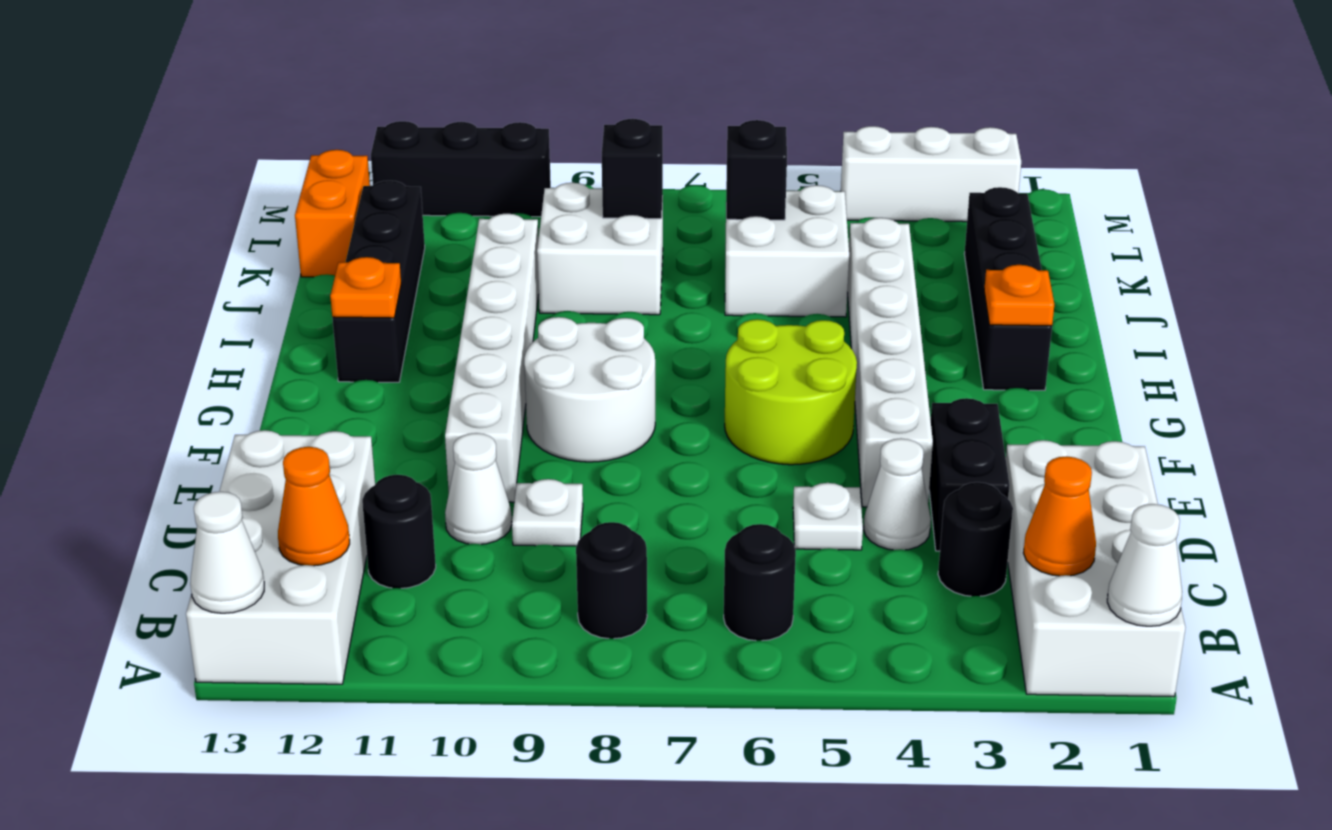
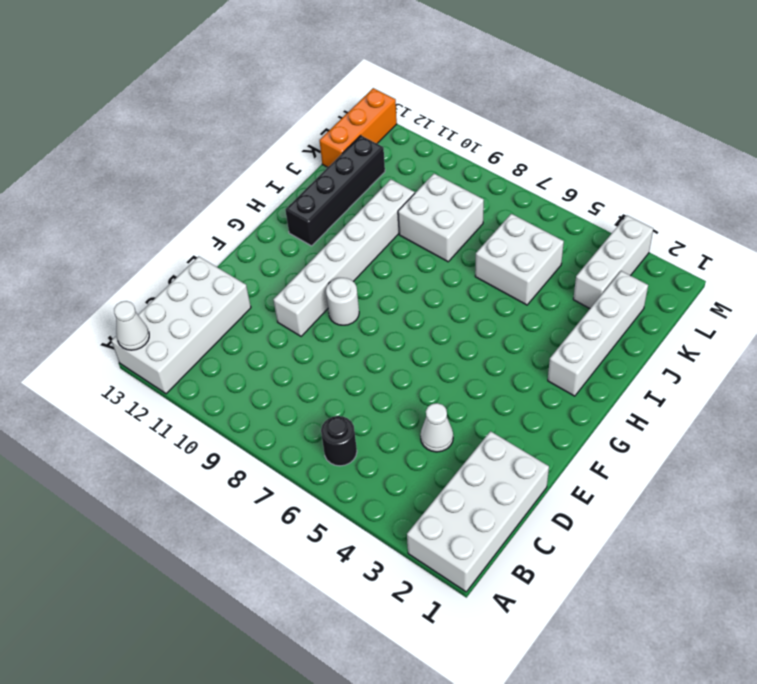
white round brick F9 level 1 -> white round brick F8:G9 level 1
white brick H2:K2 level 1 -> black brick H2:K2 level 1
white brick K3:M3 level 1 -> white brick M2:M4 level 1
orange brick K13:M13 level 1 -> orange brick K13:L13 level 1
none -> black round brick B8 level 1
none -> black round brick C3 level 1
none -> black round brick C11 level 1
none -> black brick D3:E3 level 1

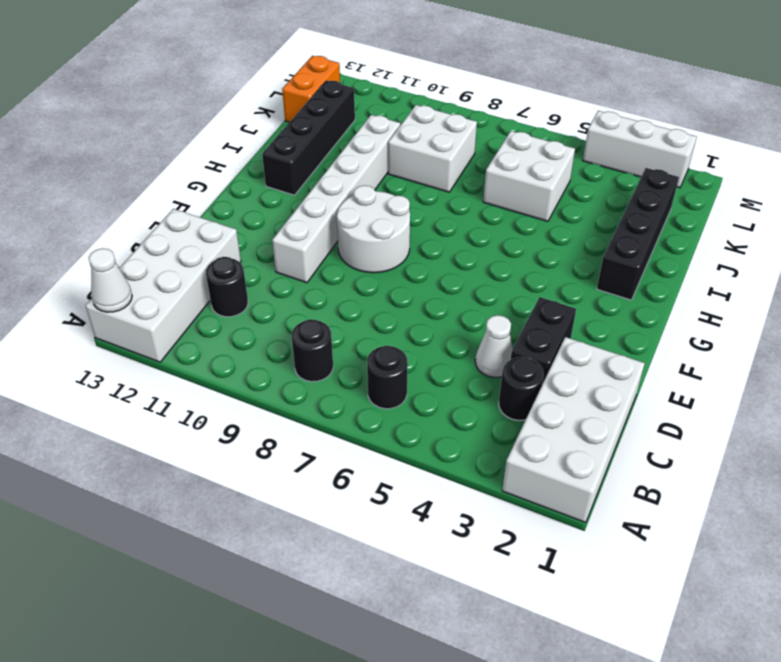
none -> white plate D5 level 1
none -> white plate D9 level 1
none -> white cone D10 level 1
none -> white brick E4:J4 level 1

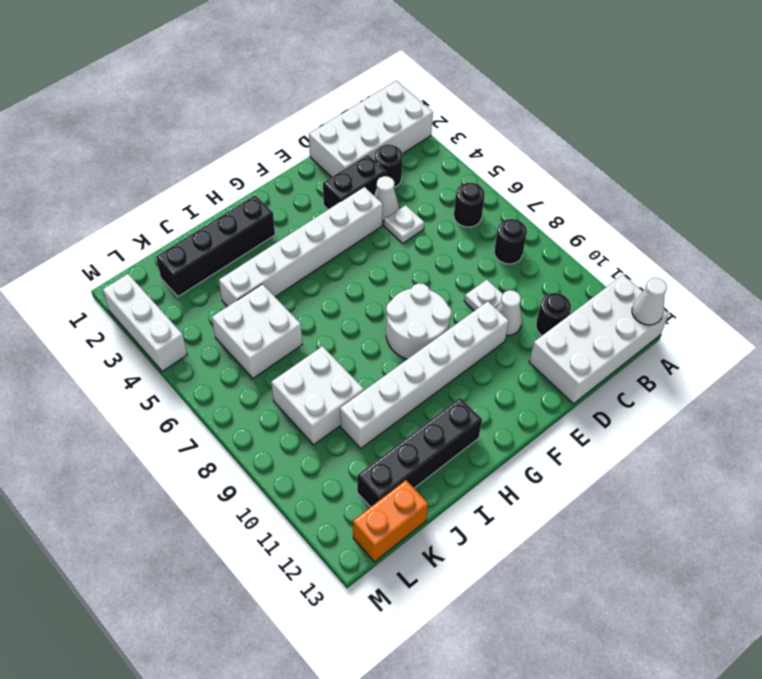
none -> lime round brick F5:G6 level 1
none -> black brick M10:M12 level 1
none -> white cone A1 level 2
none -> orange cone B2 level 2

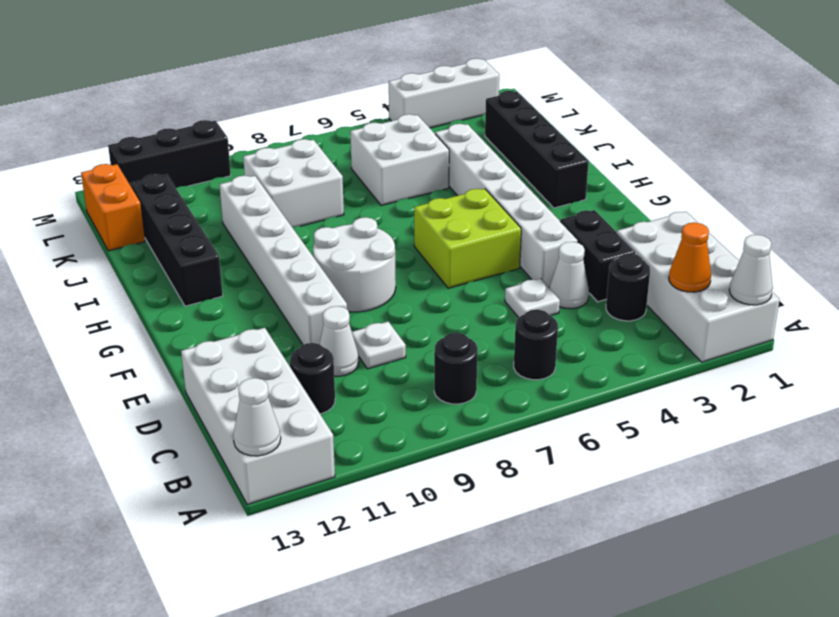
lime brick F5:G6 level 1 -> lime round brick F5:G6 level 1
none -> orange cone B12 level 2
none -> orange plate H2 level 2
none -> orange plate H12 level 2
none -> black brick K6 level 2

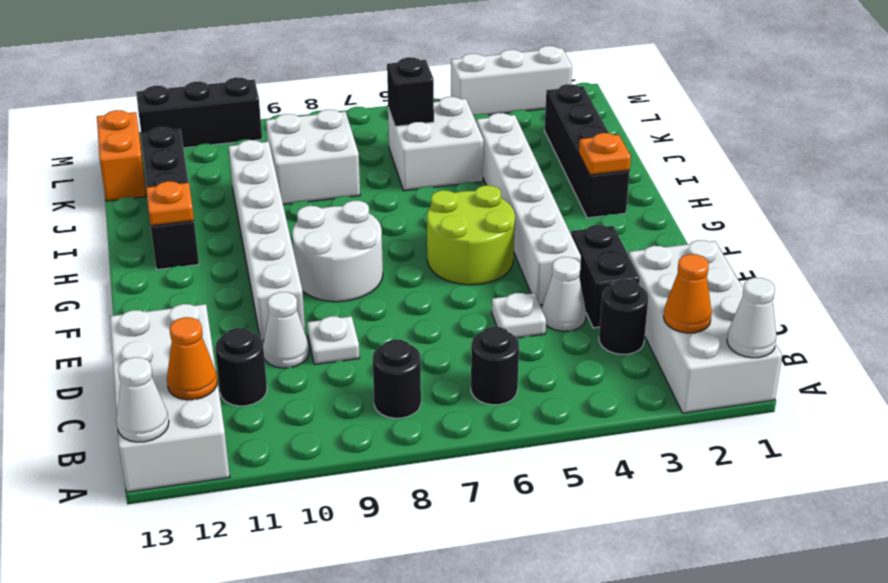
none -> black brick K8 level 2

